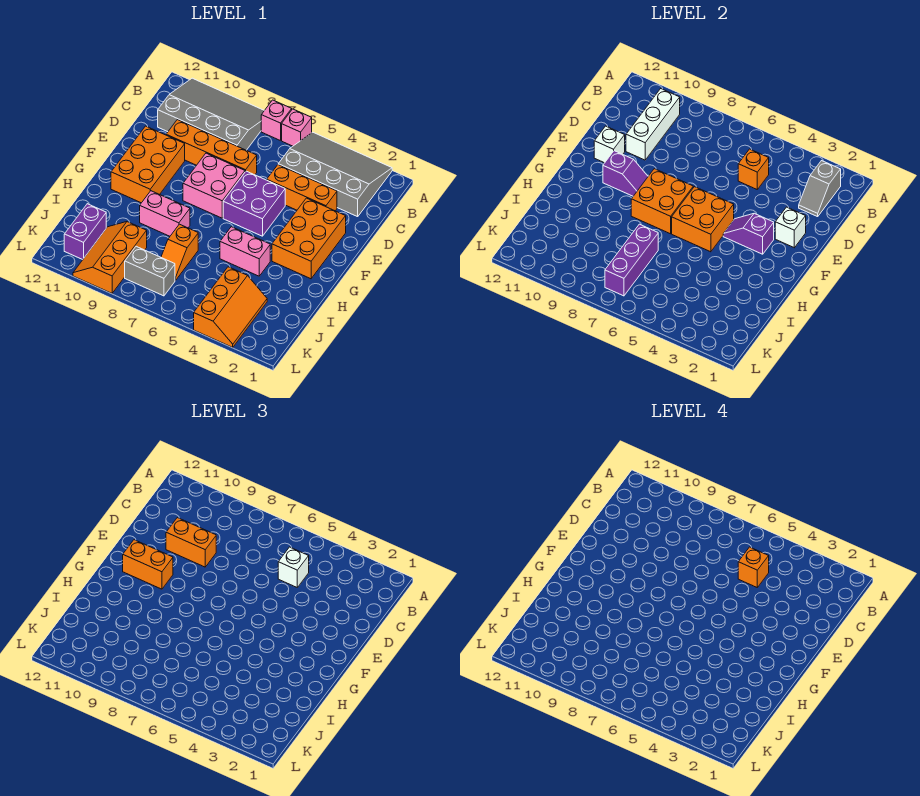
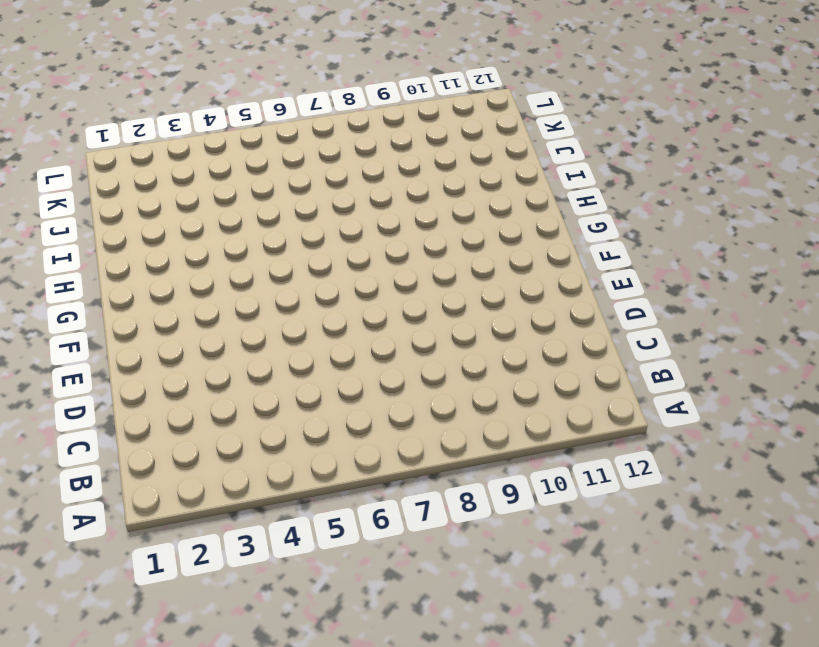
none -> grey slope A2:C5 level 1 top C
none -> pink brick A6 level 1
none -> pink brick A7 level 1
none -> grey slope A8:C11 level 1 top C

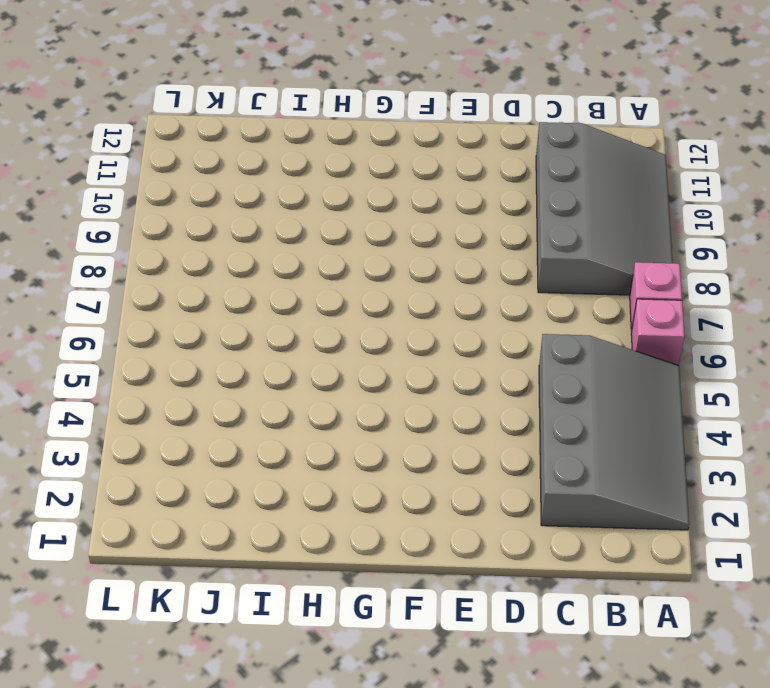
none -> orange brick D3:D5 level 1
none -> orange brick D7:D10 level 1
none -> orange brick E2:G3 level 1
none -> purple brick E5:F6 level 1

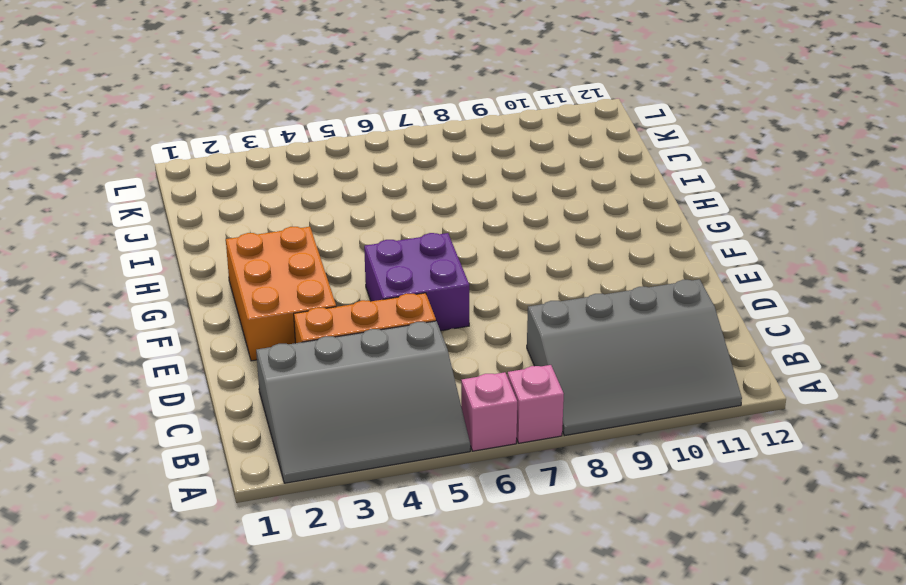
none -> orange brick D7:D10 level 1
none -> pink brick E7:F8 level 1
none -> orange brick E10:G11 level 1
none -> pink brick H4:H5 level 1

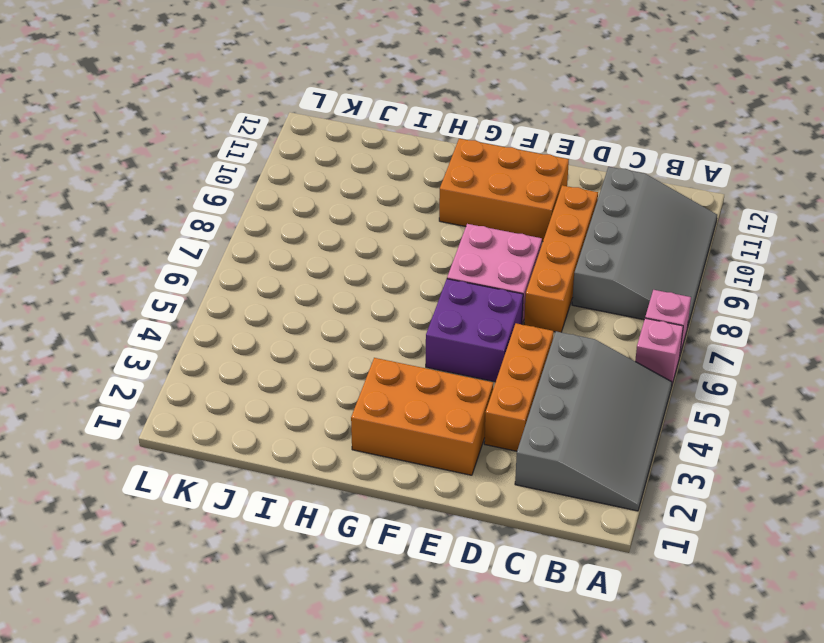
none -> pink brick H4:H5 level 1
none -> pink brick H8:H9 level 1
none -> orange slope I7:J7 level 1 top I
none -> orange slope J3:L4 level 1 top 4

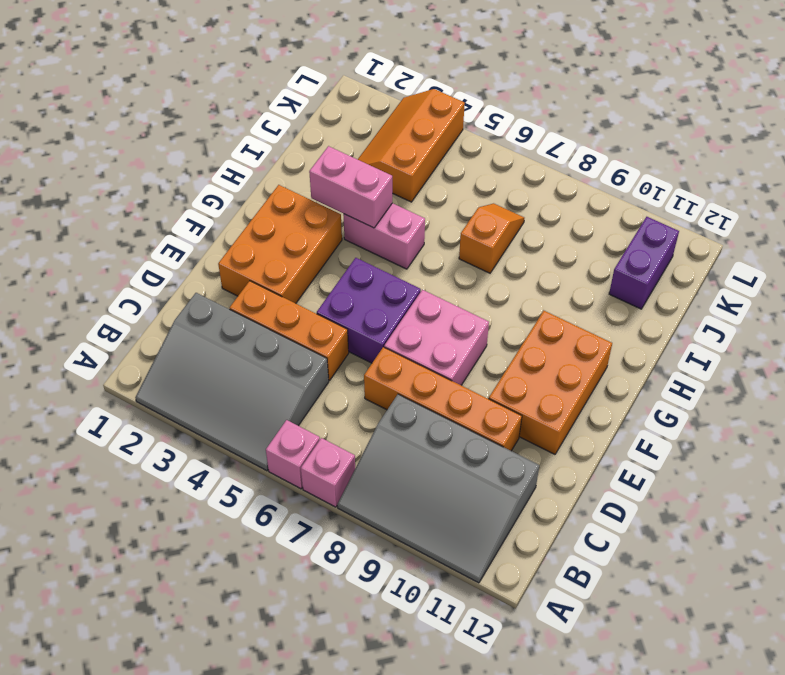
pink brick H3:H4 level 2 -> pink brick H8:H9 level 1
none -> orange slope J9:L10 level 1 top 9
none -> grey brick K7:K8 level 1
none -> grey slope B2:C2 level 2 top B
none -> white brick B10:D10 level 2

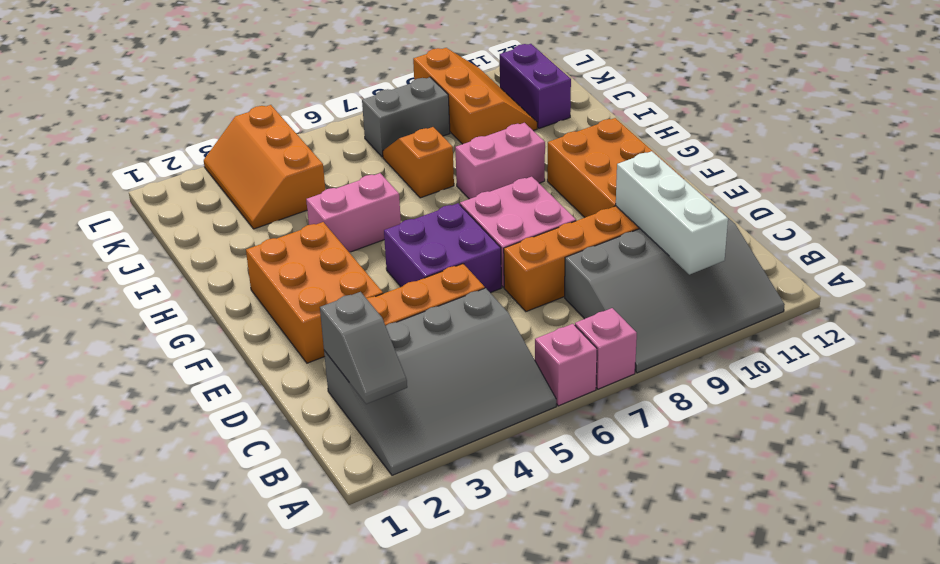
grey slope B2:C2 level 2 top C -> grey slope B2:C2 level 2 top B
none -> orange brick C5 level 2
none -> white brick E2 level 2
none -> white brick E11 level 2
none -> purple slope F3:F4 level 2 top 3

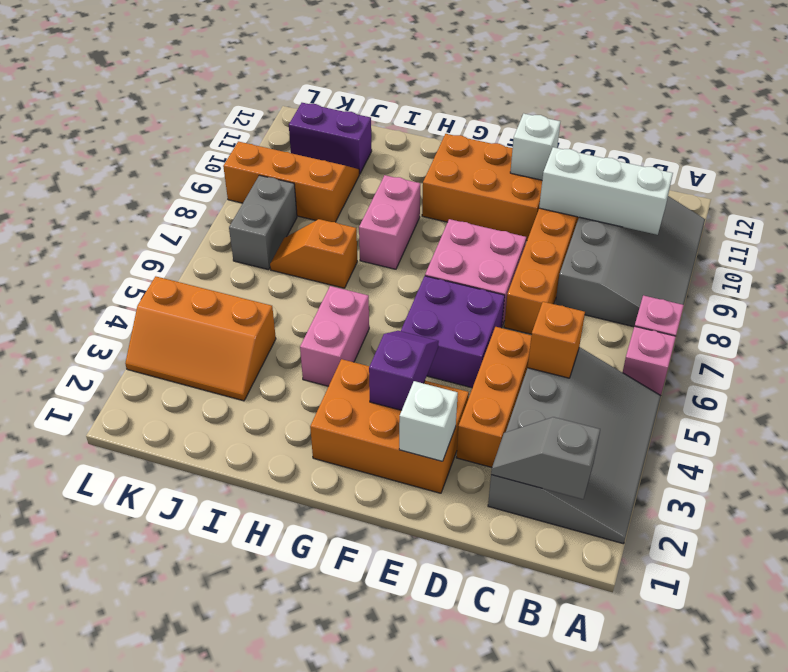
none -> orange brick F5:G6 level 2
none -> orange brick F7:G8 level 2
none -> purple slope F9:F10 level 2 top 10
none -> purple brick I7:K7 level 2

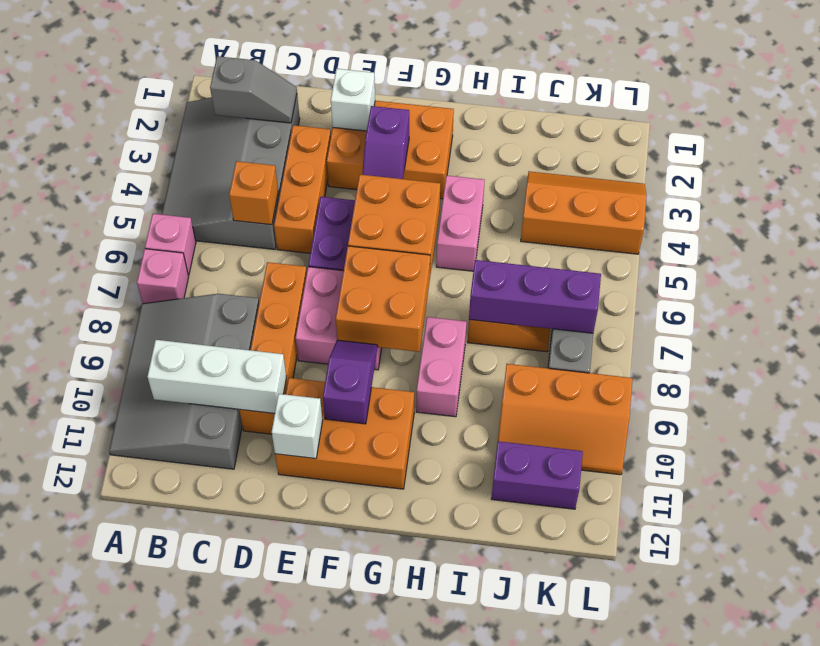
none -> white brick C5 level 3
none -> orange brick D9:D10 level 3
none -> orange brick F10:F11 level 3
none -> orange brick C5 level 4

